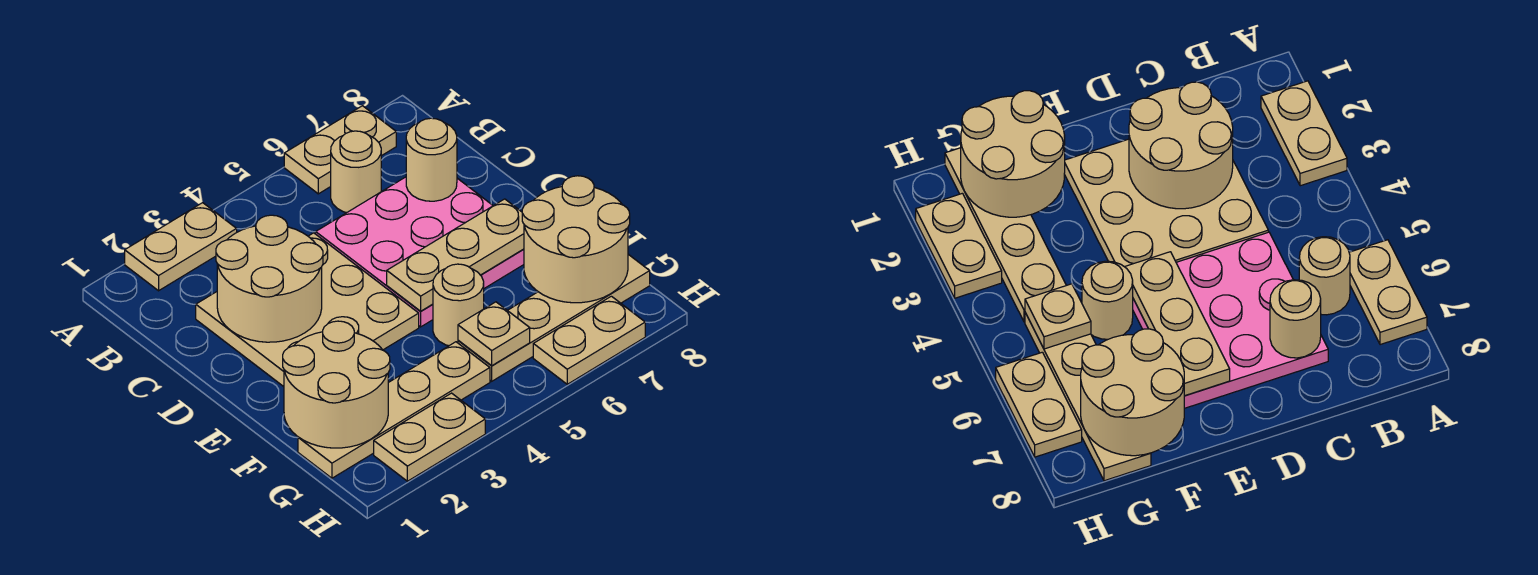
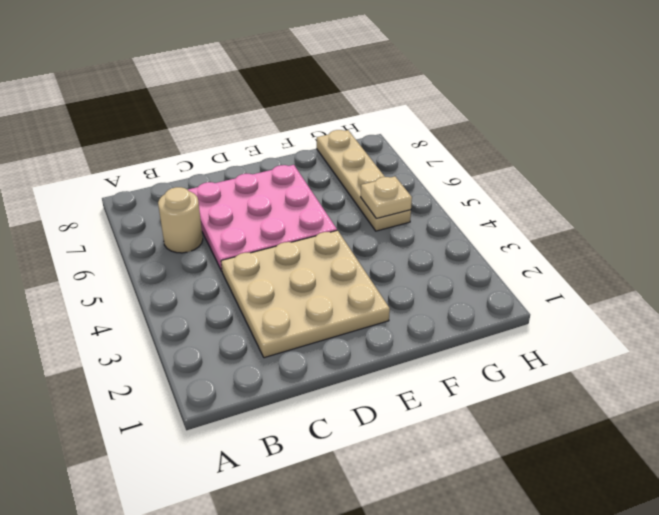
none -> tan plate A2:A3 level 1
none -> tan plate A6:A7 level 1
none -> tan round brick F5 level 1

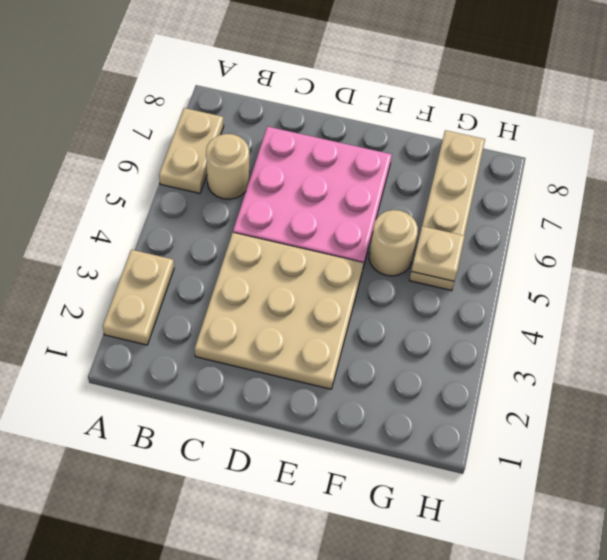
none -> tan plate G1:G4 level 1
none -> tan plate H2:H3 level 1
none -> tan plate H6:H7 level 1

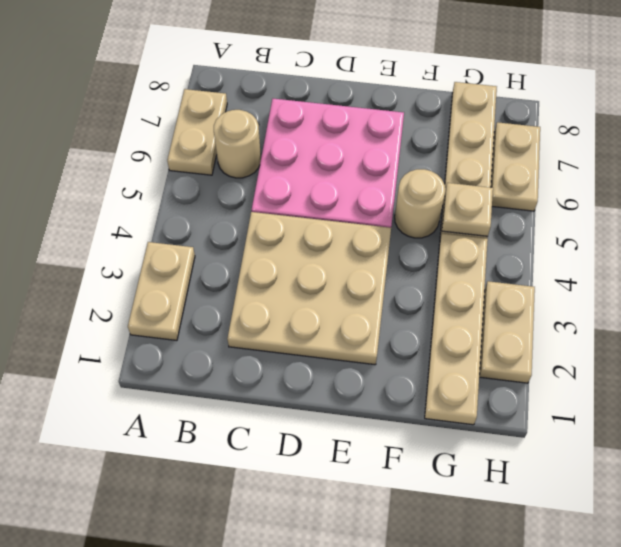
none -> tan round brick C2:D3 level 2
none -> tan round brick C7 level 2
none -> tan plate E5:E7 level 2

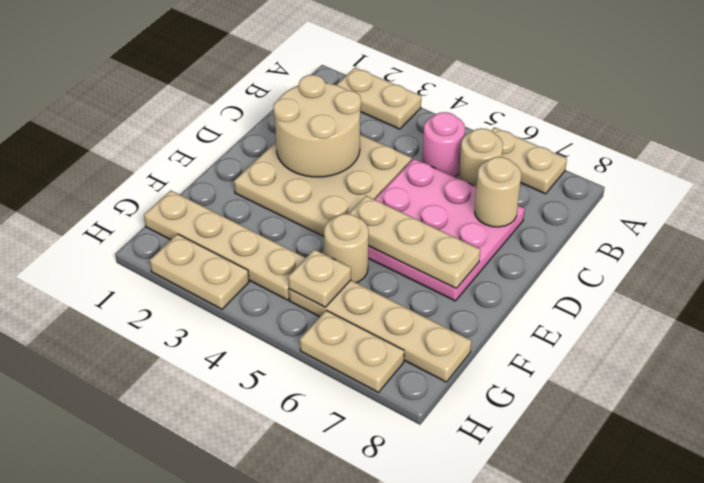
pink round brick B5 level 1 -> none
none -> tan round brick F1:G2 level 2
none -> tan round brick F7:G8 level 2

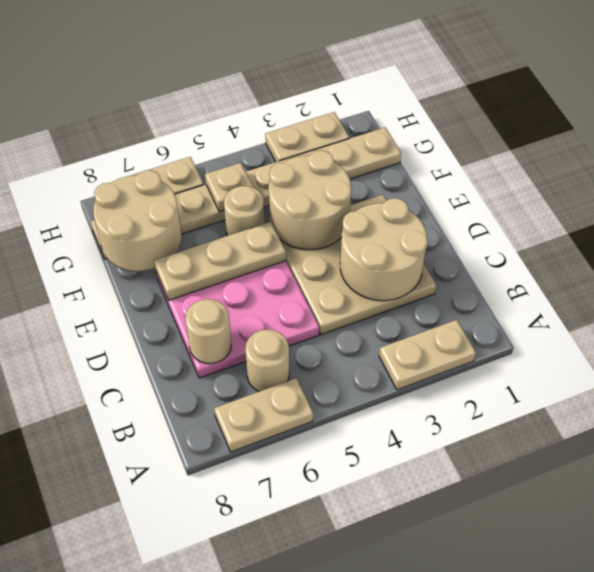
tan round brick E3:F4 level 2 -> tan round brick F1:G2 level 2

